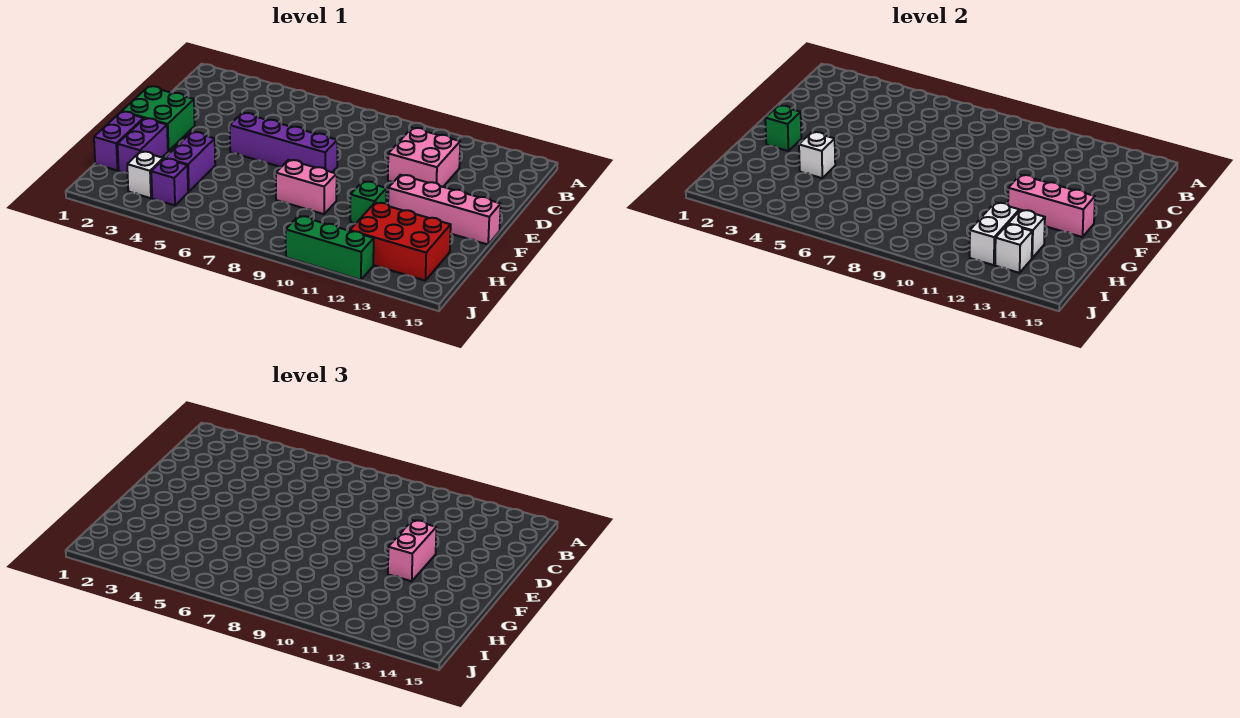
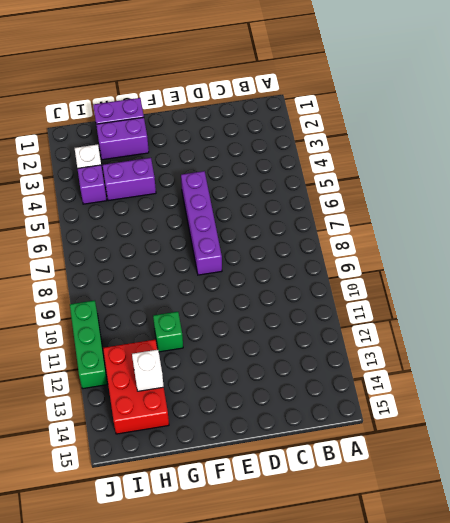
none -> pink brick C11:D12 level 1
none -> green brick E1:F2 level 1
none -> pink brick F12:F15 level 1

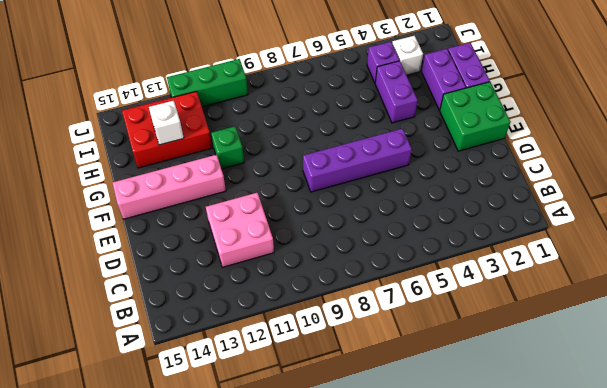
none -> pink brick G8:G9 level 1
none -> green brick F2 level 2
none -> pink brick F12:F14 level 2

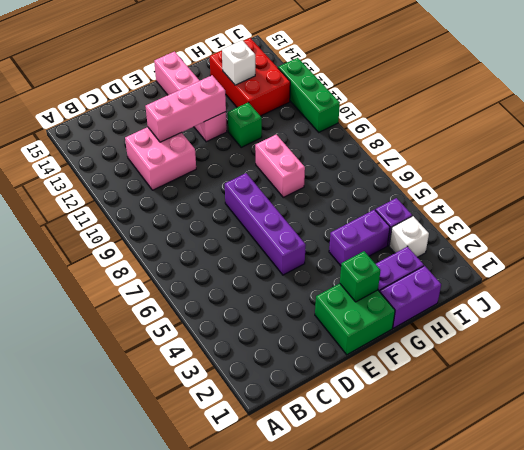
pink brick D12:F12 level 2 -> pink brick F12:F14 level 2
none -> white brick G4 level 2
none -> white brick H12:I12 level 2
none -> white brick I13 level 2

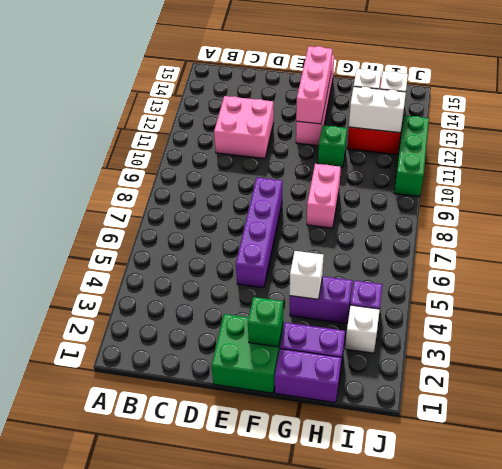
none -> pink brick E12:F12 level 3

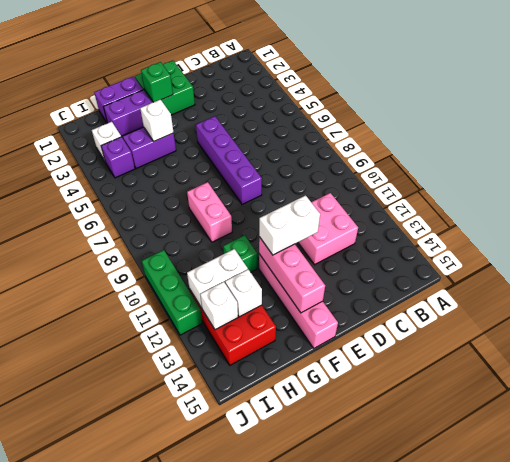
white brick E12:F12 level 3 -> pink brick E12:F12 level 3

